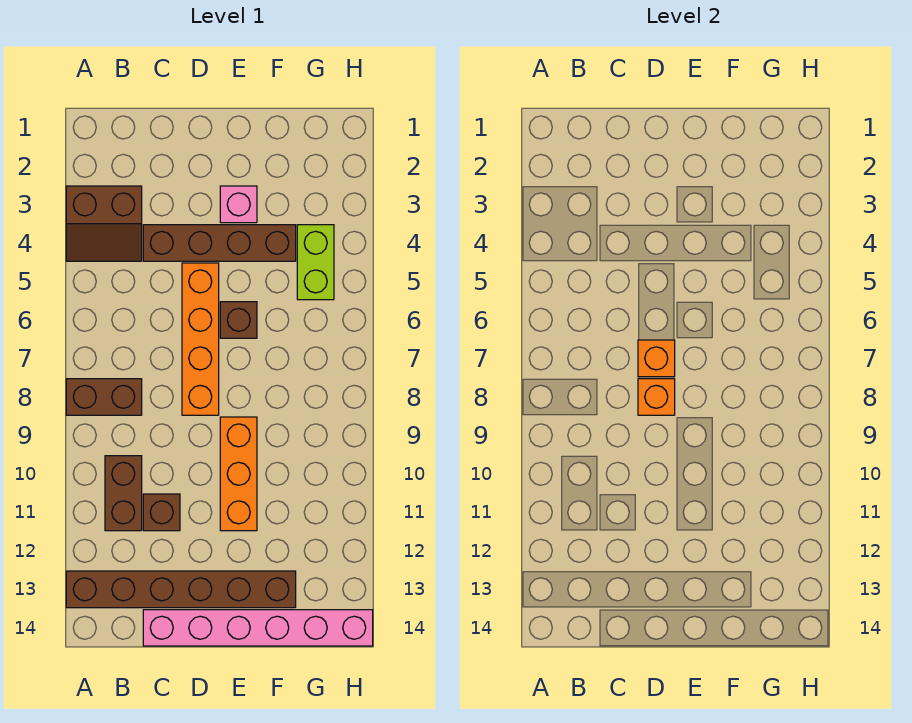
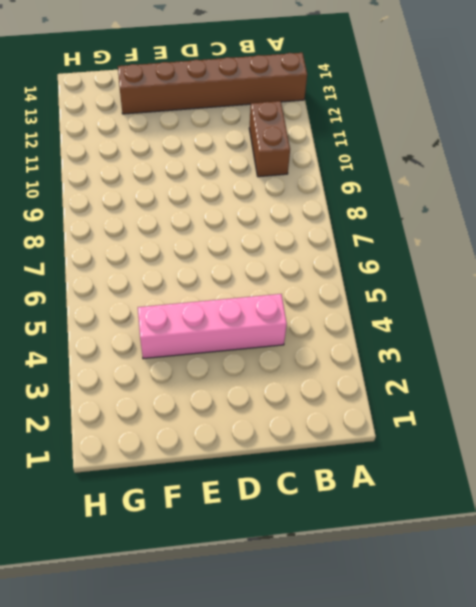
pink brick C4:F4 level 1 -> brown brick C4:F4 level 1
none -> brown slope A3:B4 level 1 top 3
none -> brown brick A8:B8 level 1
none -> brown brick C11 level 1

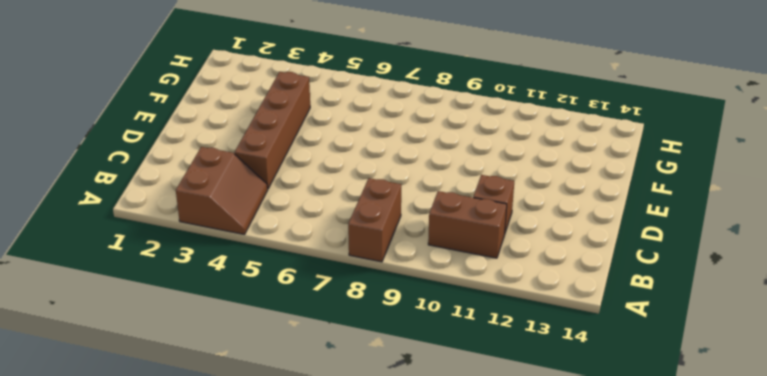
none -> brown brick A13:F13 level 1
none -> pink brick C14:H14 level 1
none -> orange brick D5:D8 level 1

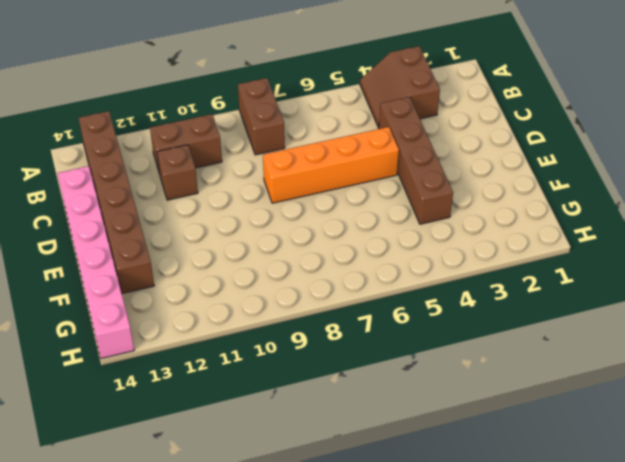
none -> pink brick E3 level 1
none -> brown brick E6 level 1
none -> orange brick E9:E11 level 1

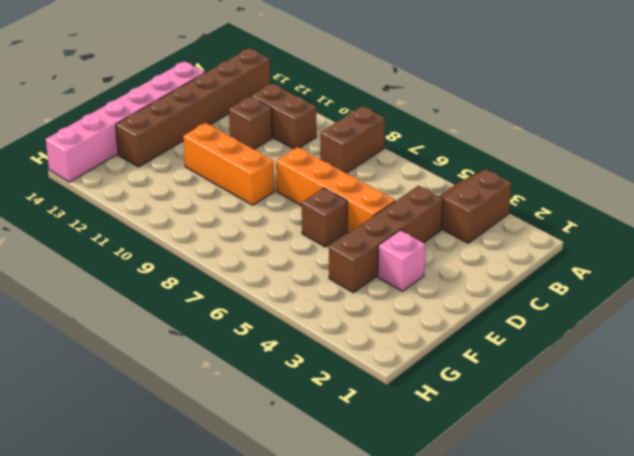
none -> lime brick G4:G5 level 1
none -> orange brick D7 level 2
none -> orange brick D8 level 2

